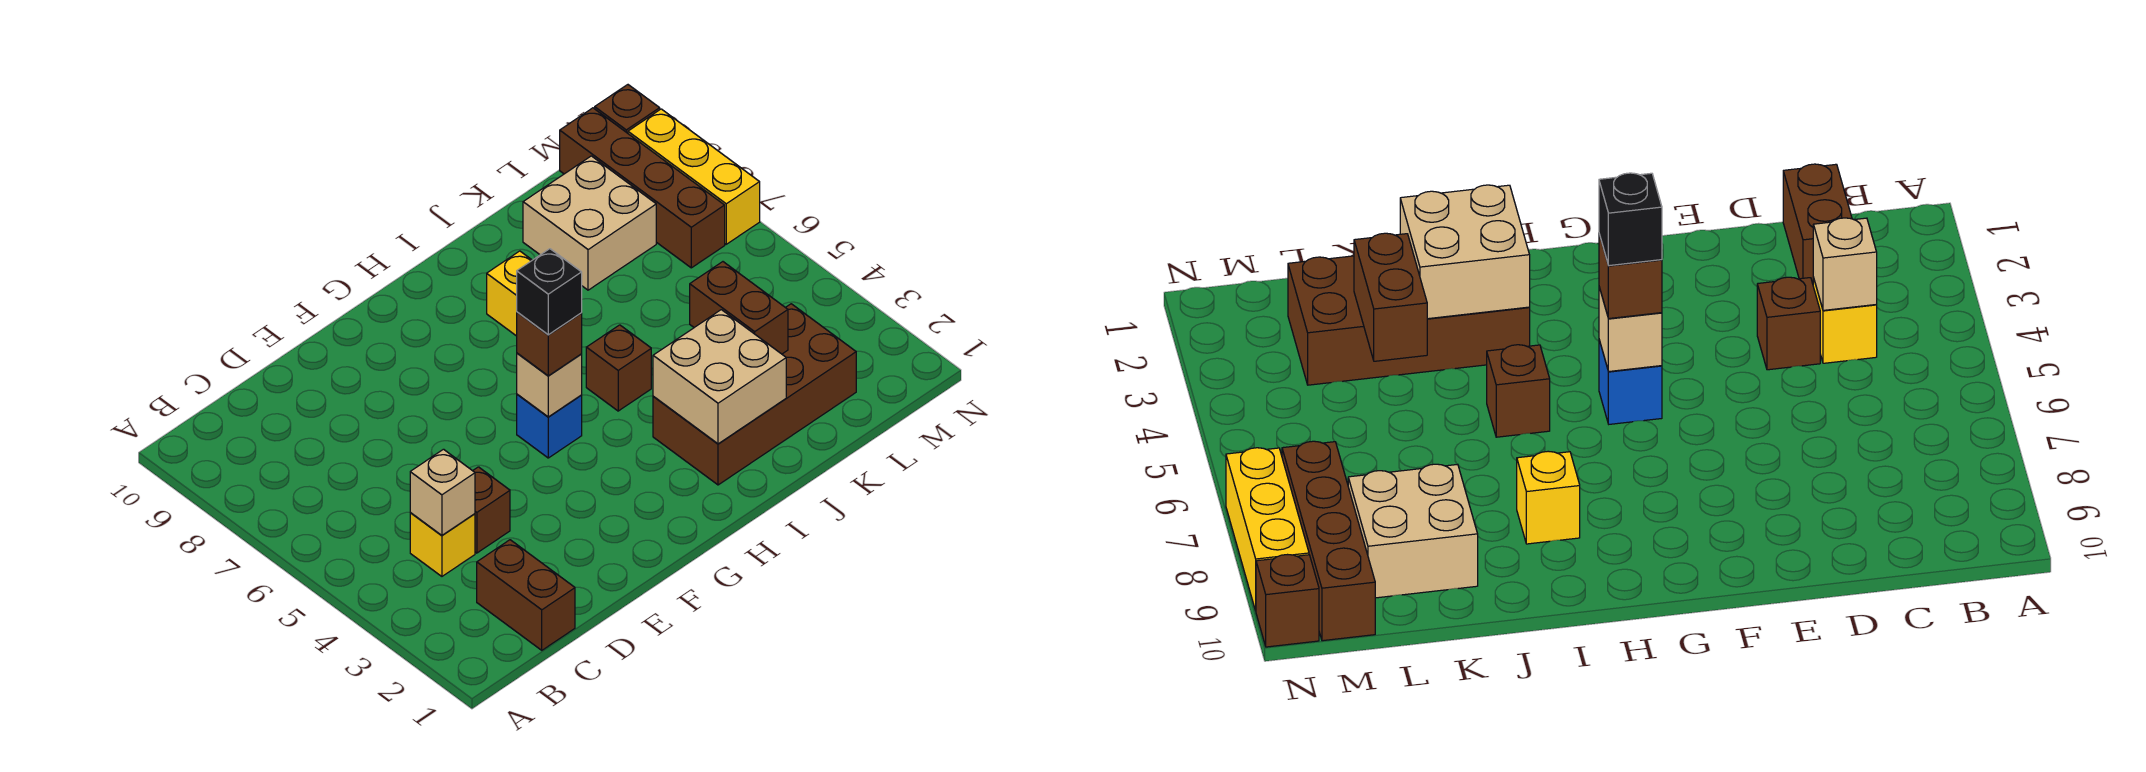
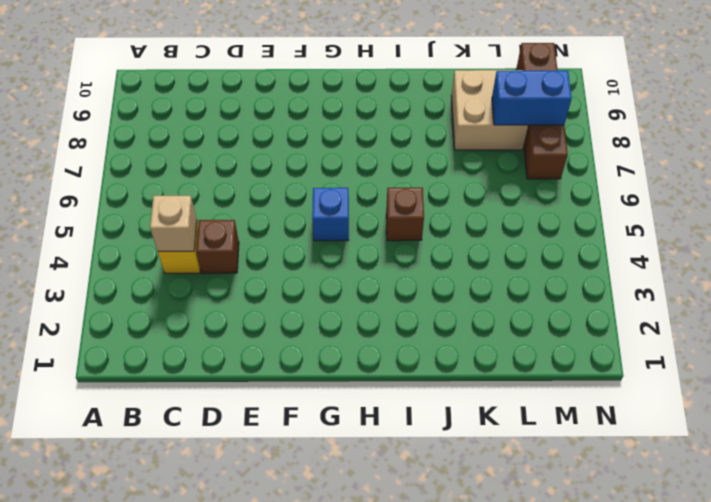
blue brick L8:M8 level 2 -> none
none -> brown brick C1:C2 level 1
none -> brown brick I2:L3 level 1
none -> yellow brick I8 level 1

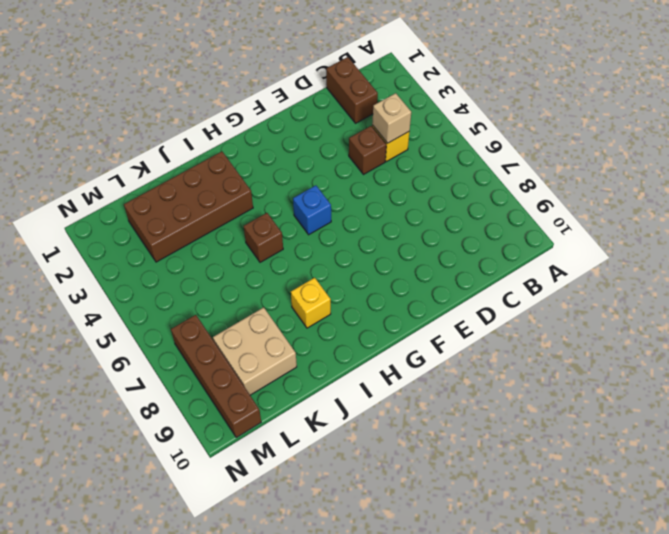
none -> yellow brick N7:N9 level 1
none -> brown brick N10 level 1
none -> tan brick G5 level 2

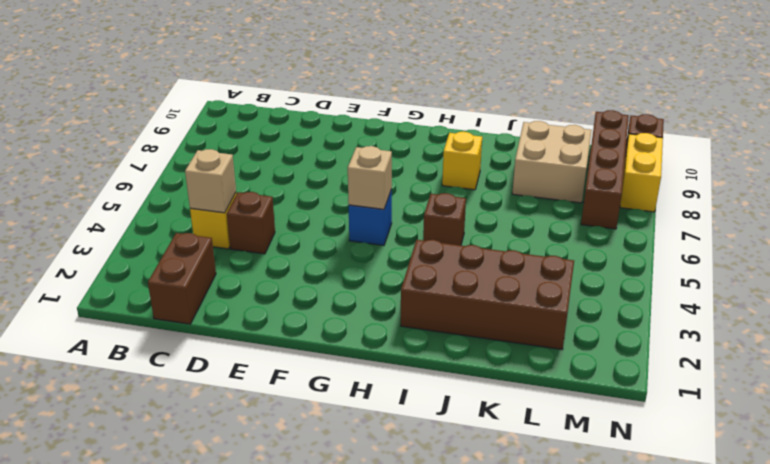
yellow brick N8:N9 level 1 -> yellow brick N7:N9 level 1
none -> tan brick I2:J3 level 2
none -> brown brick K3:K4 level 2
none -> brown brick G5 level 3

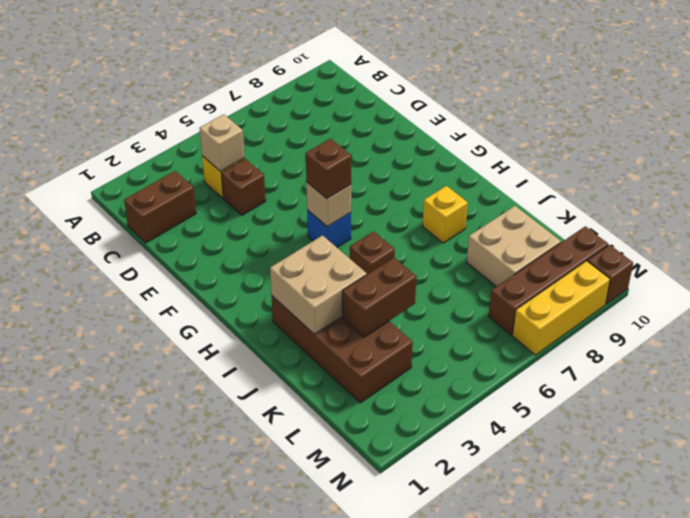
none -> black brick G5 level 4

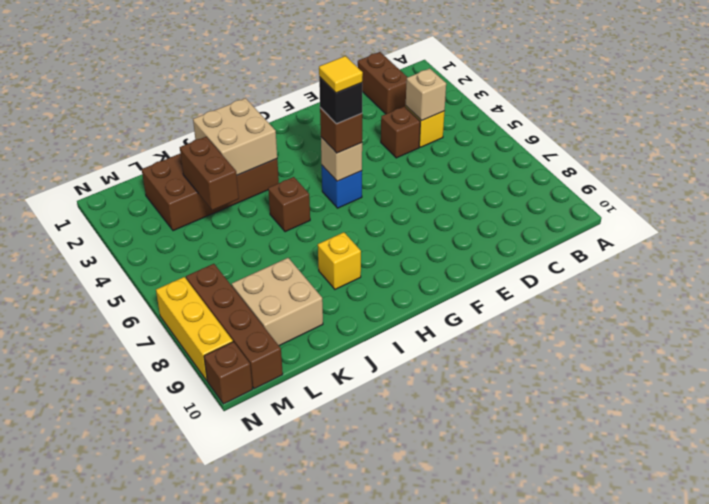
yellow tile G5 level 5 -> none

